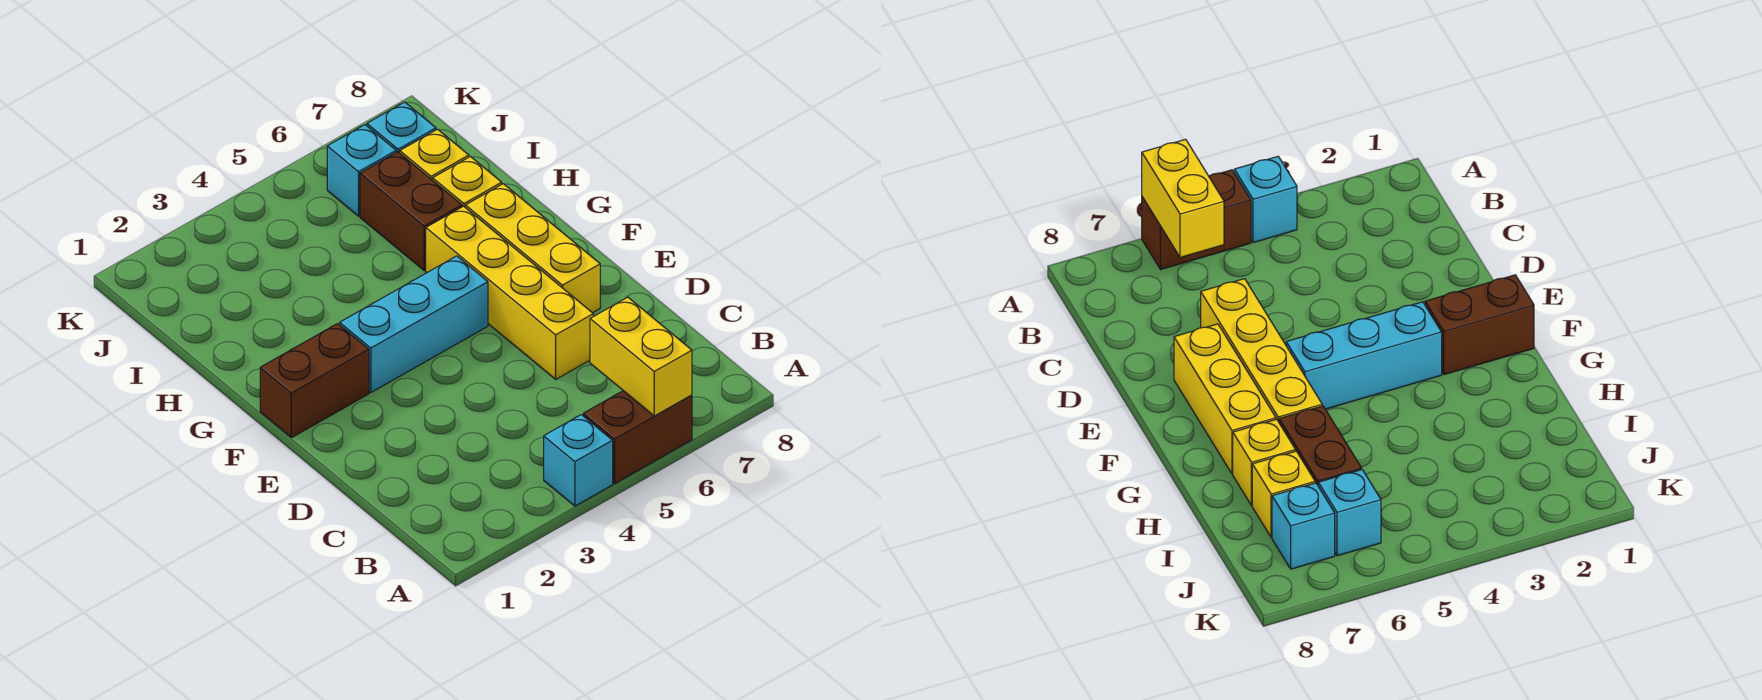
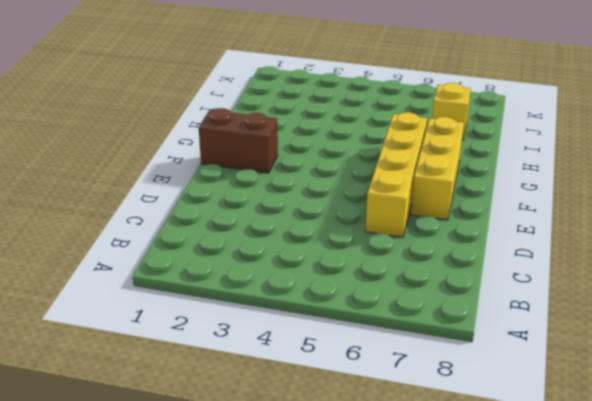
none -> cyan brick A4 level 1
none -> brown brick A5:A6 level 1
none -> cyan brick F3:F5 level 1

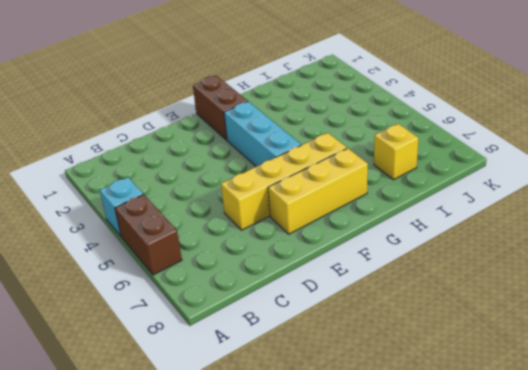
none -> brown brick H6:I6 level 1
none -> yellow brick H7 level 1
none -> cyan brick J6 level 1

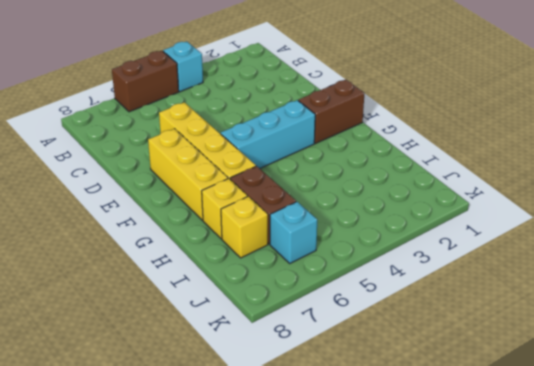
none -> cyan brick J7 level 1
none -> yellow brick A6:B6 level 2

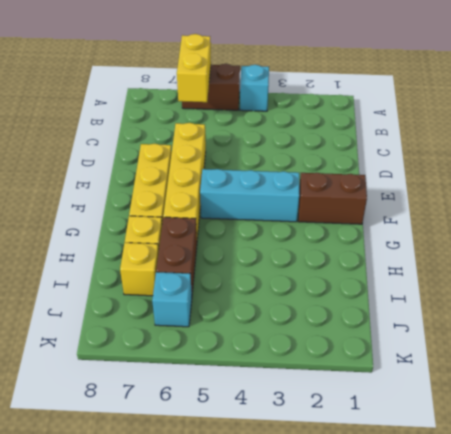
none -> cyan brick J7 level 1

